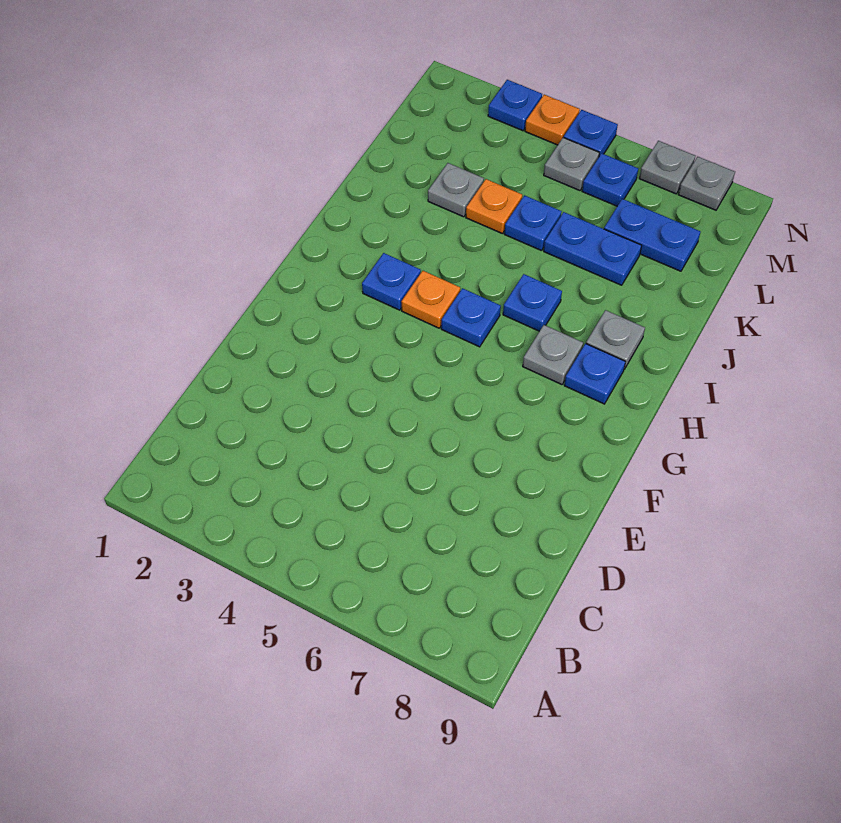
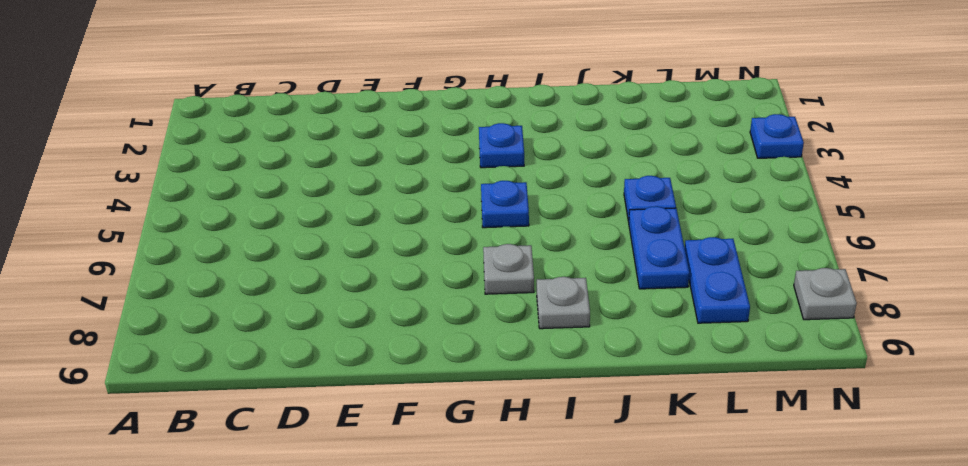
none -> orange plate H4 level 1
none -> blue plate H8 level 1
none -> blue plate I6 level 1

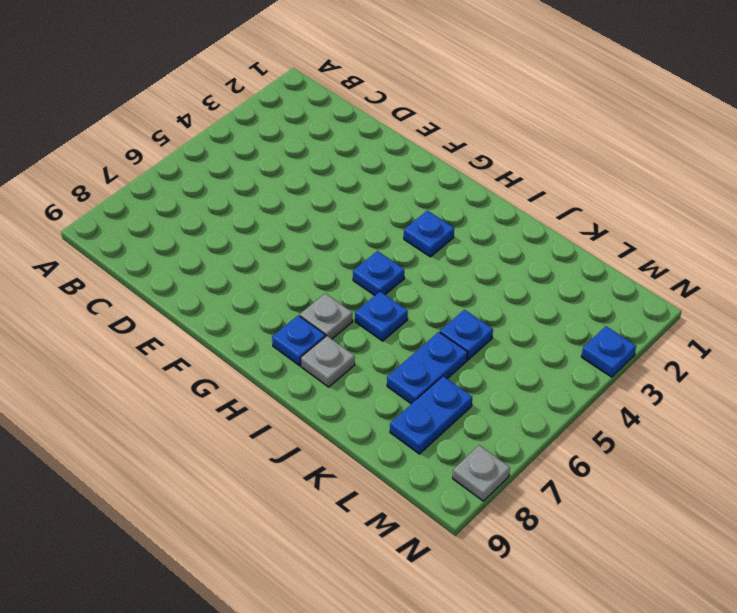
none -> orange plate H4 level 1
none -> grey plate K3 level 1
none -> orange plate K4 level 1

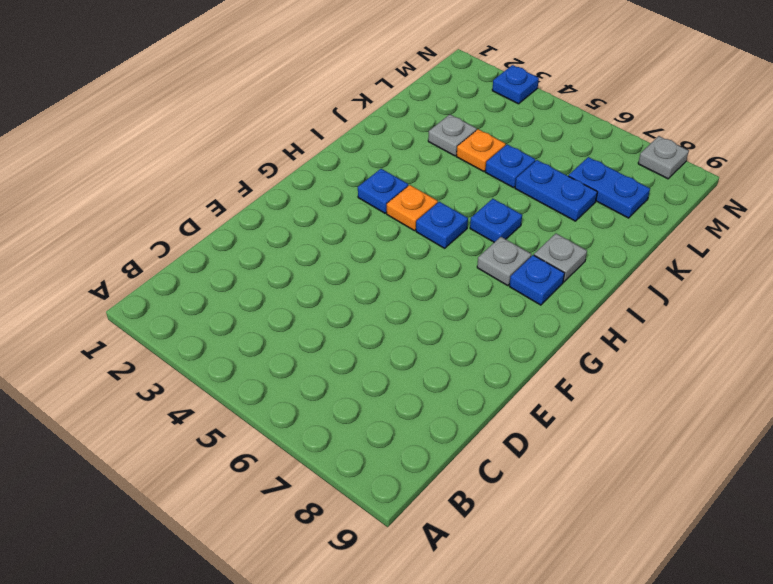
none -> grey plate M5 level 1
none -> blue plate M6 level 1
none -> orange plate N4 level 1

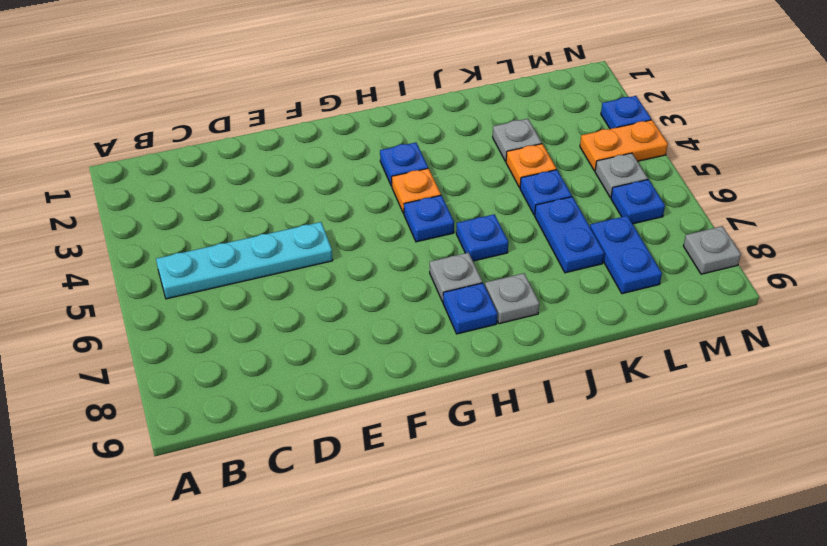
cyan plate B5:E5 level 1 -> none
orange plate M4:N4 level 1 -> orange plate N4 level 1
none -> blue plate N5 level 1
none -> grey plate N7 level 1

